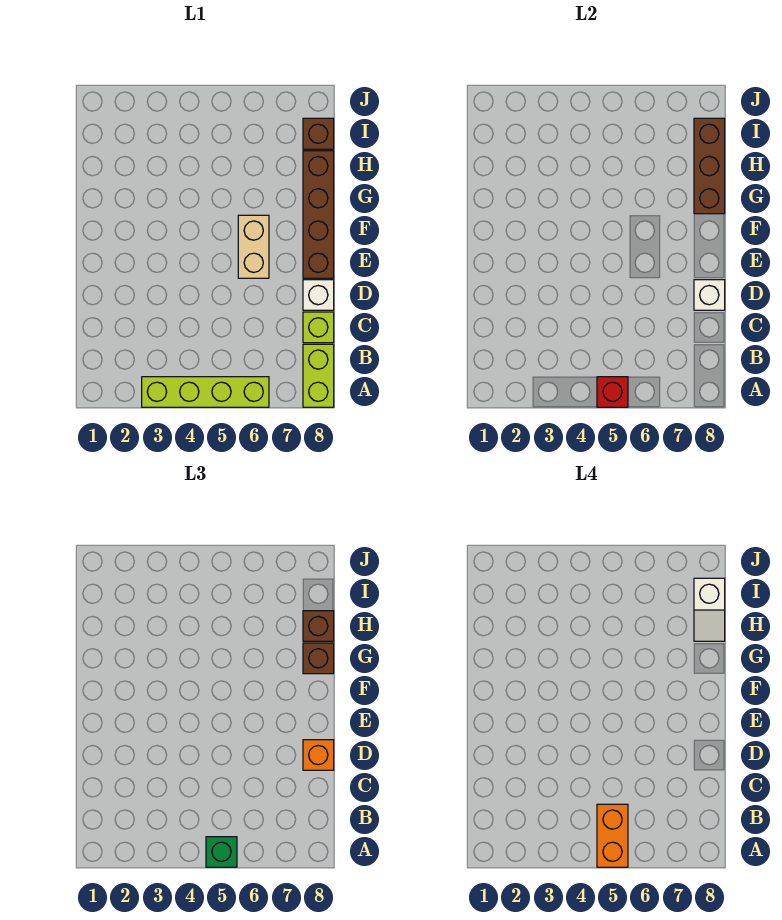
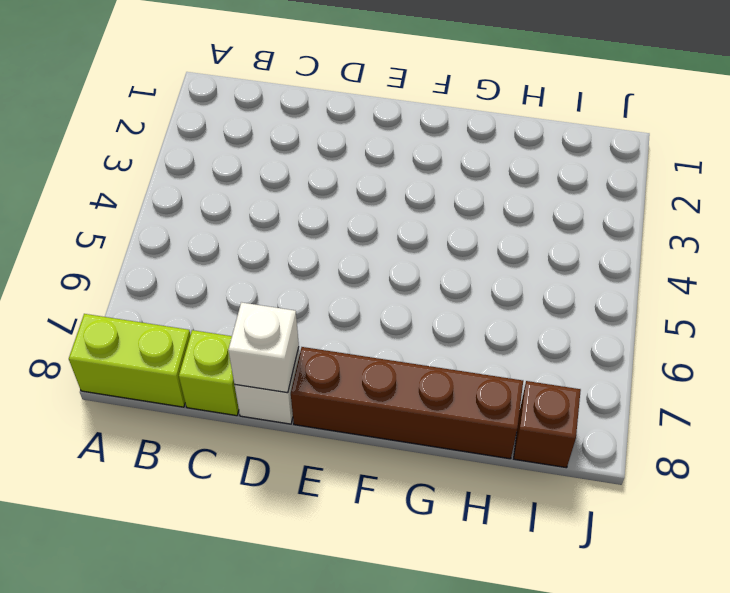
none -> lime brick A3:A6 level 1
none -> tan brick E6:F6 level 1
none -> red brick A5 level 2

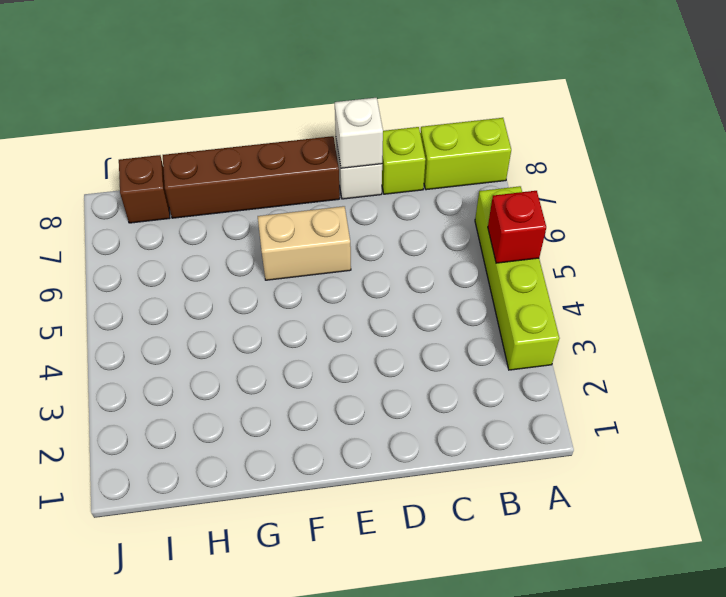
none -> brown brick G8:I8 level 2
none -> green brick A5 level 3
none -> orange brick D8 level 3

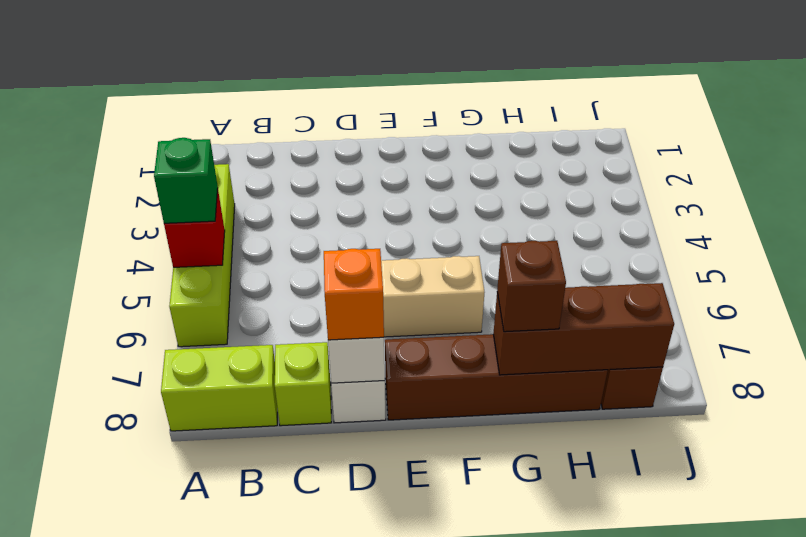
none -> brown brick H8 level 3
none -> orange brick A5:B5 level 4
none -> white slope H8:I8 level 4 top I

